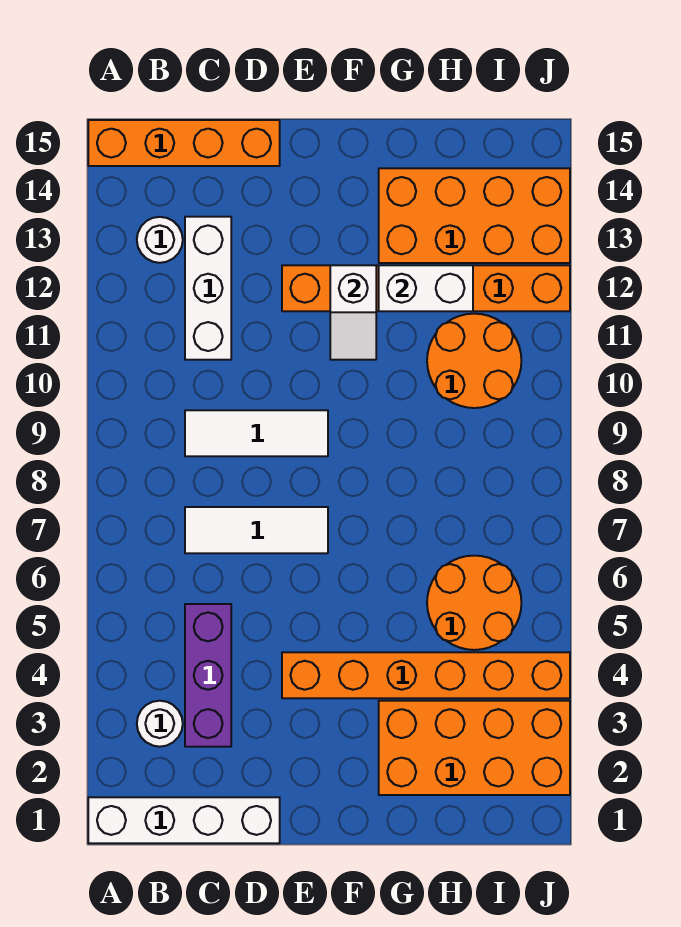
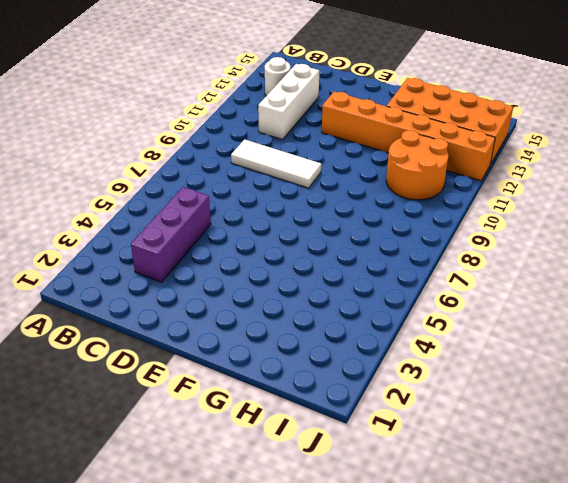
none -> white brick A1:D1 level 1
none -> orange brick A15:D15 level 1
none -> white round brick B3 level 1

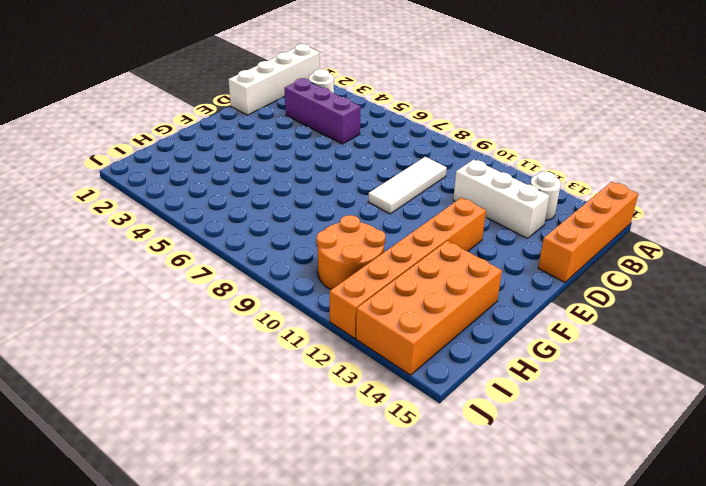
none -> white tile C7:E7 level 1
none -> orange brick E4:J4 level 1
none -> orange brick G2:J3 level 1

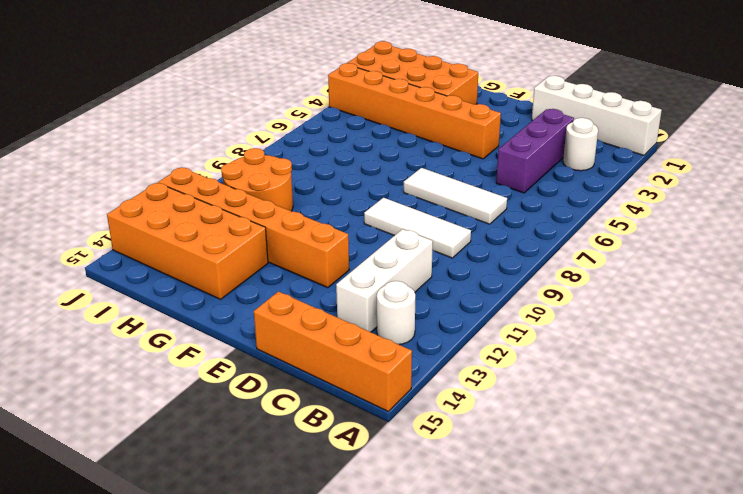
none -> orange round brick H5:I6 level 1
none -> white slope F11:F12 level 2 top 12
none -> white brick G12:H12 level 2

